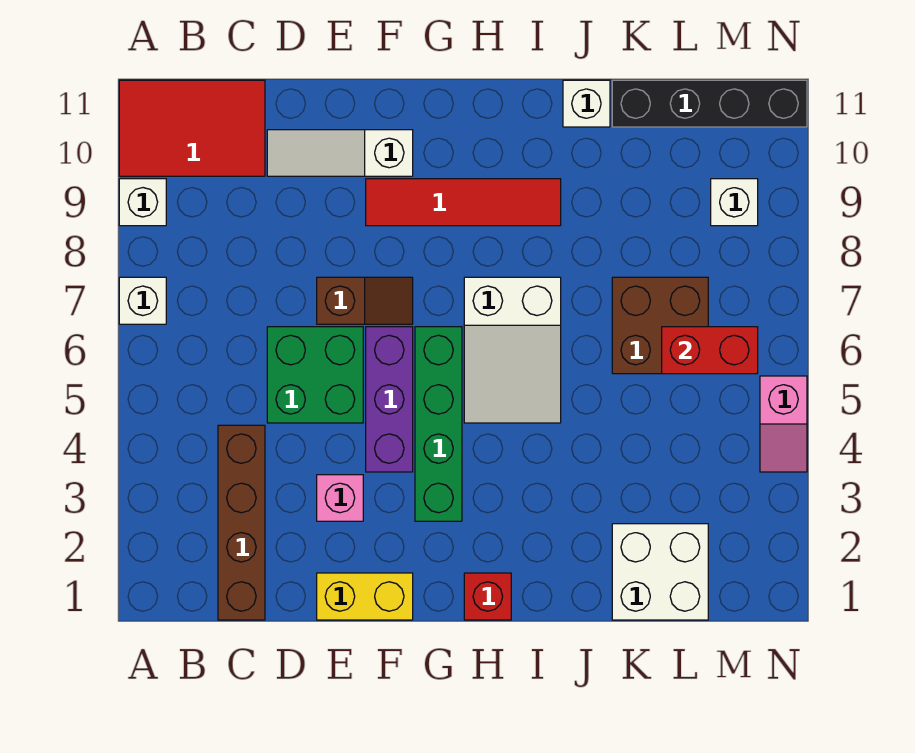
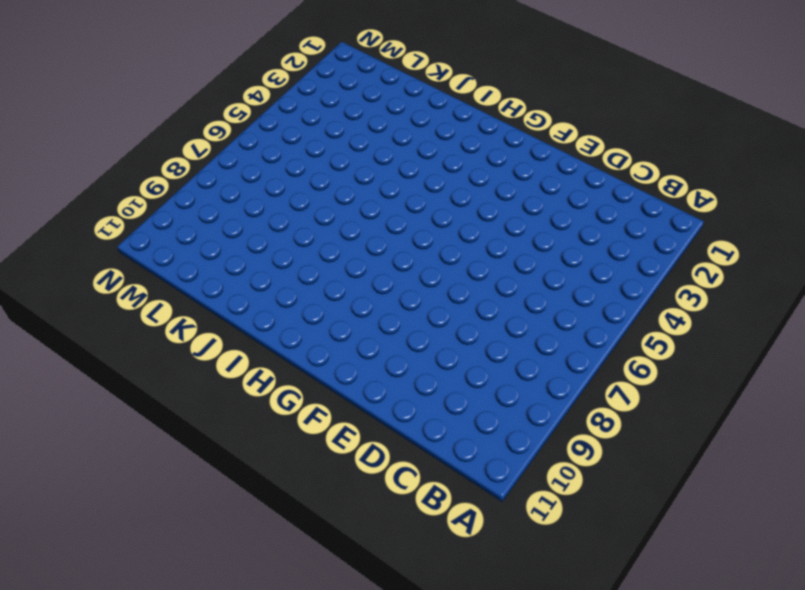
none -> white brick A7 level 1
none -> white brick A9 level 1
none -> red tile A10:C11 level 1

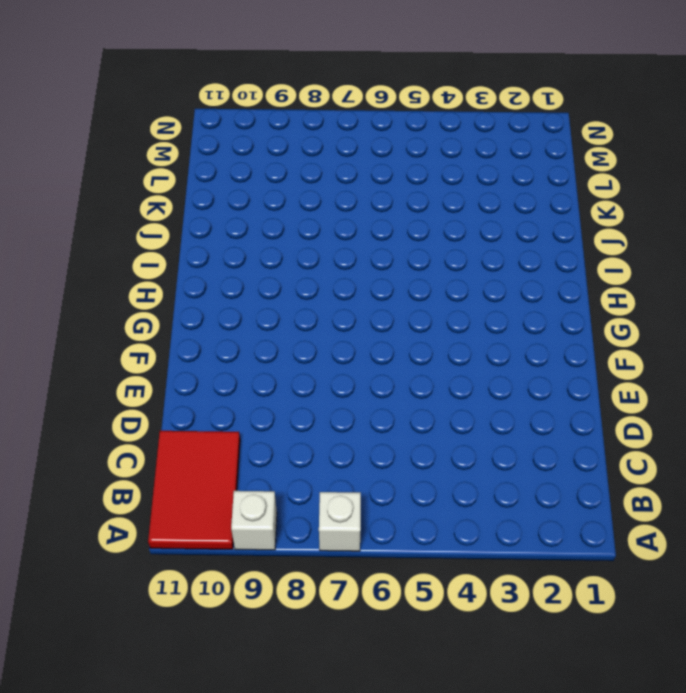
none -> brown brick C1:C4 level 1
none -> green brick D5:E6 level 1
none -> white slope D10:F10 level 1 top F

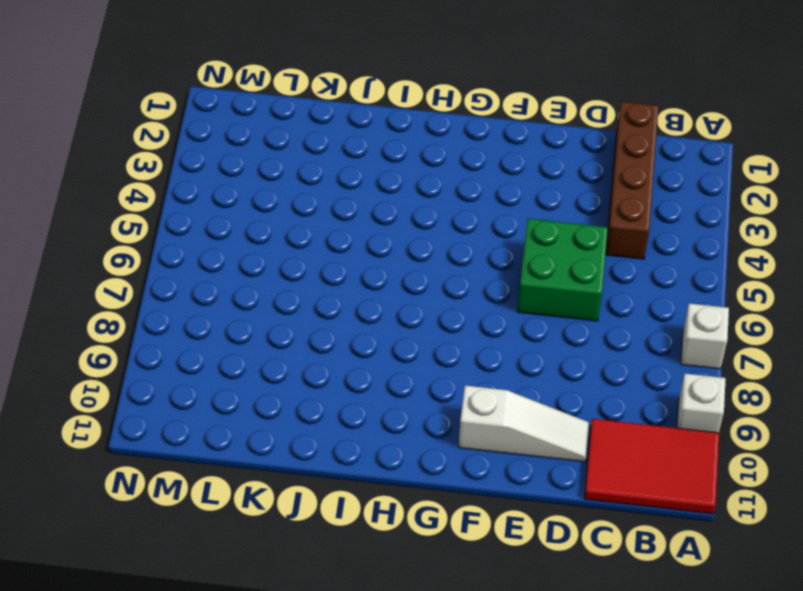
none -> yellow brick E1:F1 level 1
none -> pink brick E3 level 1
none -> brown slope E7:F7 level 1 top E

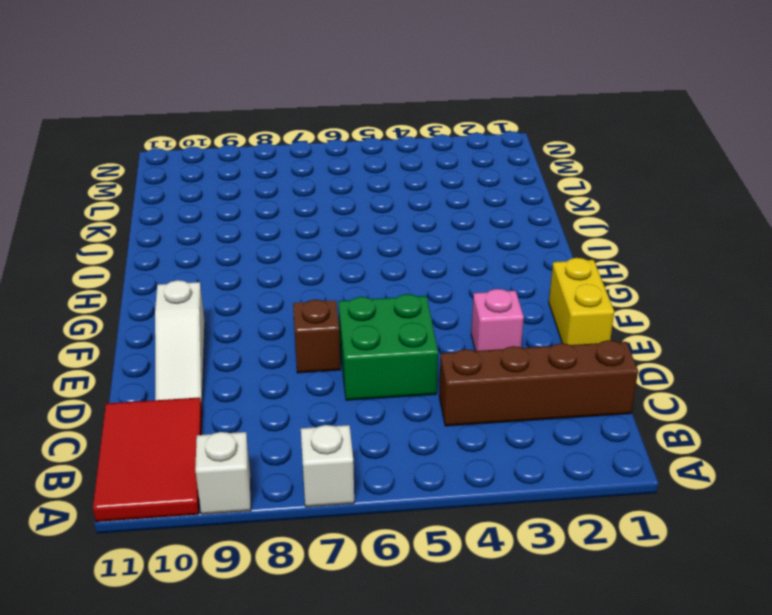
none -> purple brick F4:F6 level 1
none -> red tile F9:I9 level 1
none -> green brick G3:G6 level 1

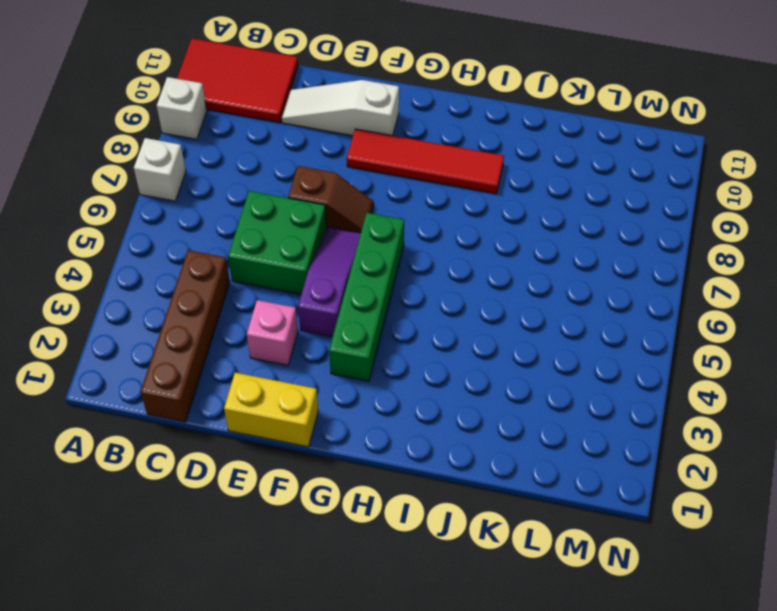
purple slope F4:F6 level 1 top 4 -> purple brick F4:F6 level 1
none -> red brick H1 level 1
none -> white slope H5:I7 level 1 top 7
none -> white brick J11 level 1

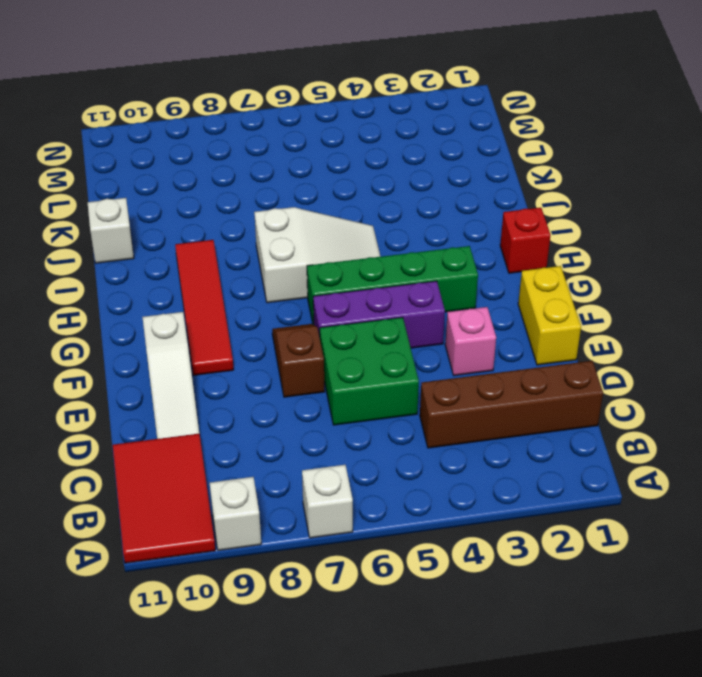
none -> white brick K1:L2 level 1
none -> brown brick K6:L7 level 1
none -> black brick K11:N11 level 1

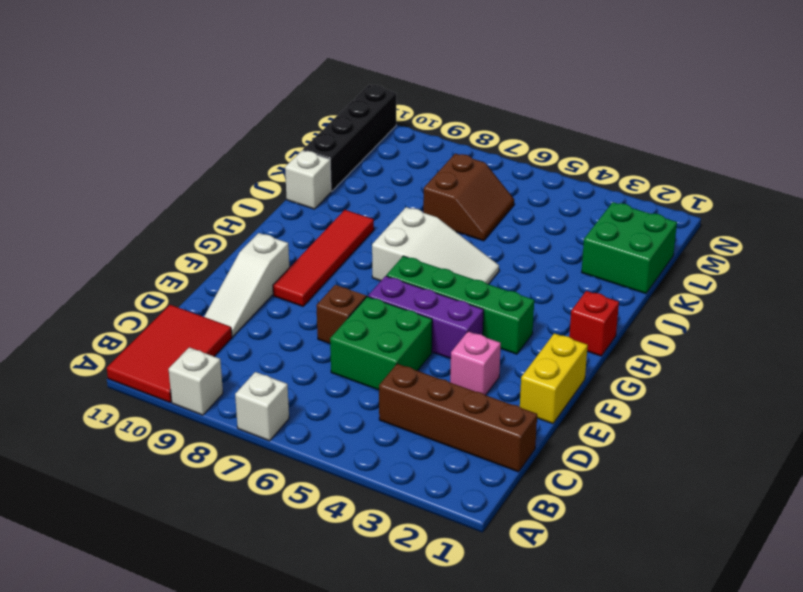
green brick K1:L2 level 1 -> white brick K1:L2 level 1
brown slope K6:L7 level 1 top 7 -> brown brick K6:L7 level 1
none -> white brick M9 level 1
none -> pink slope N4:N5 level 1 top 5
none -> red brick L6:M6 level 2

